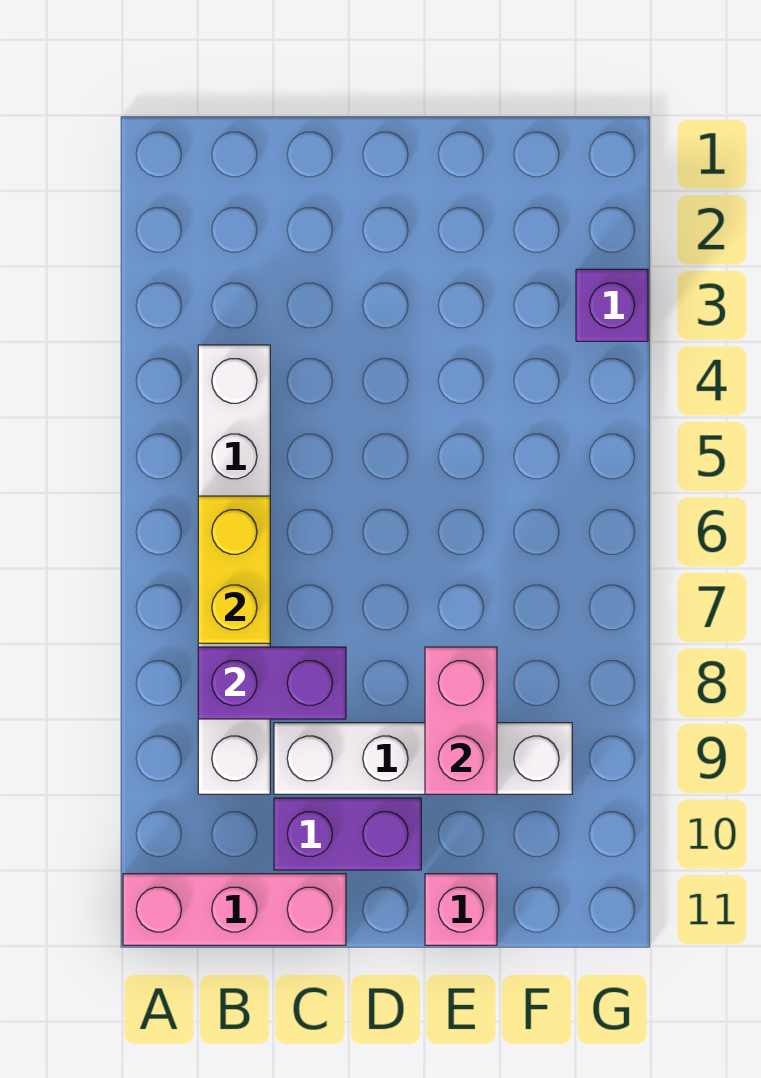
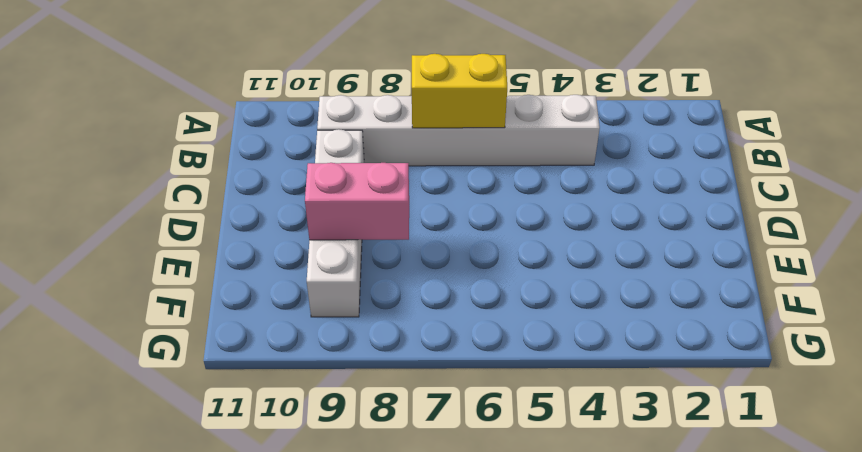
none -> pink brick A11:C11 level 1
none -> purple brick C10:D10 level 1

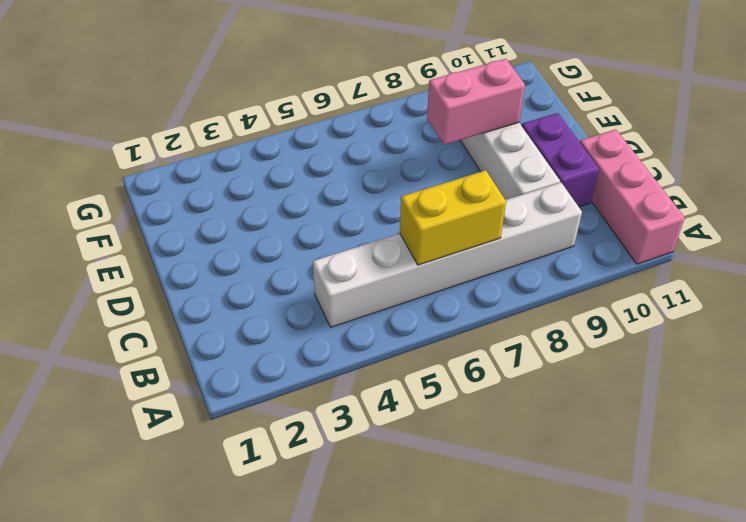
none -> pink brick E11 level 1
none -> purple brick G3 level 1

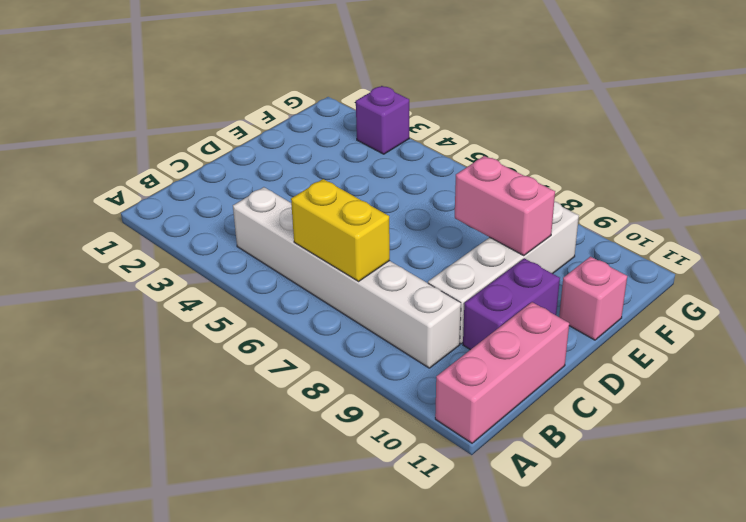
none -> purple brick B8:C8 level 2

